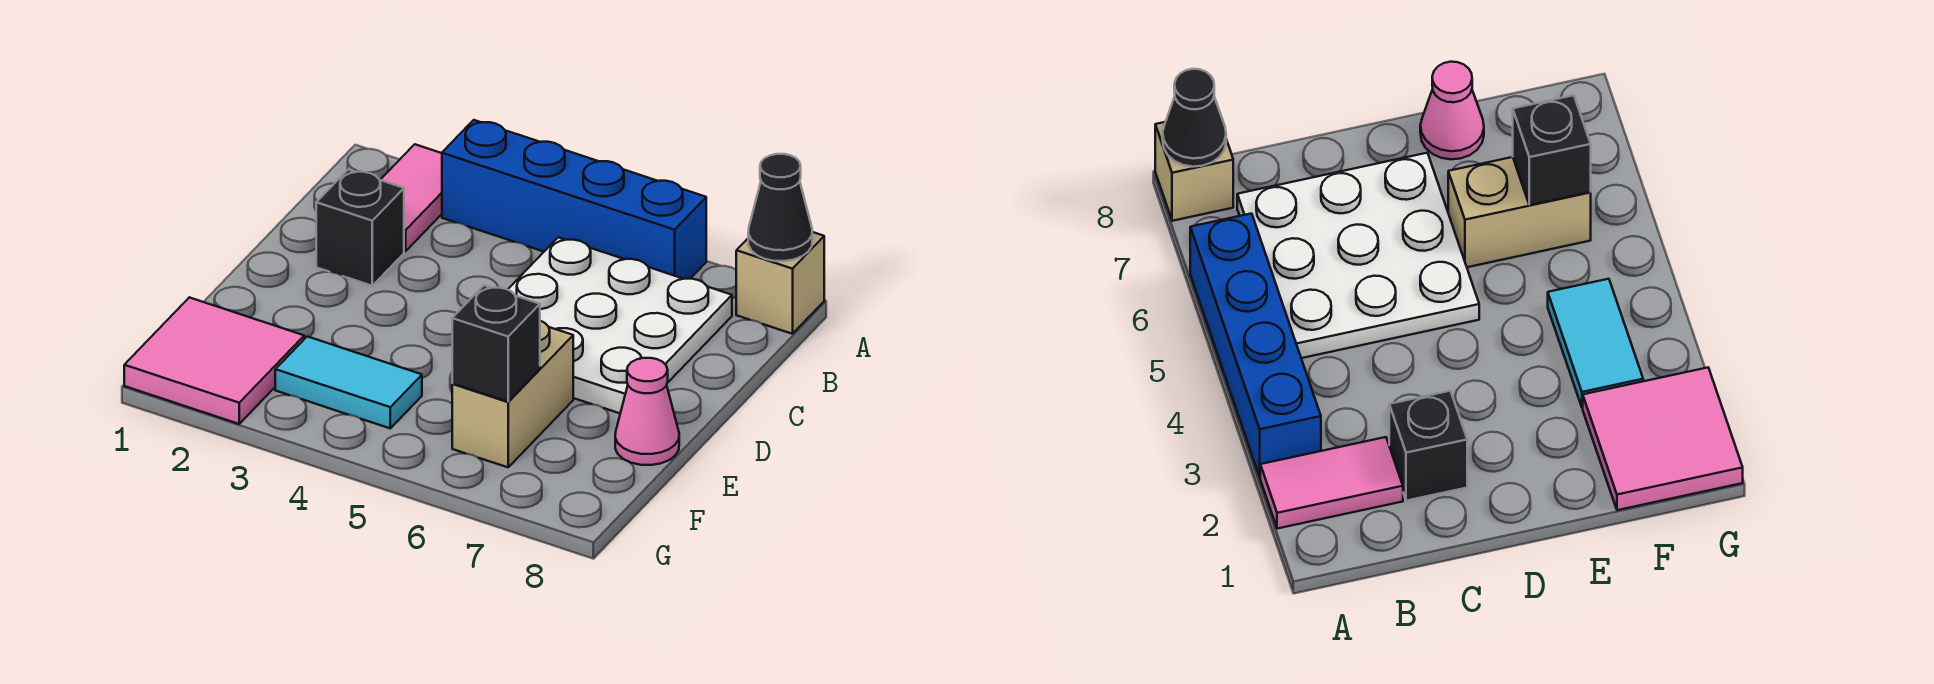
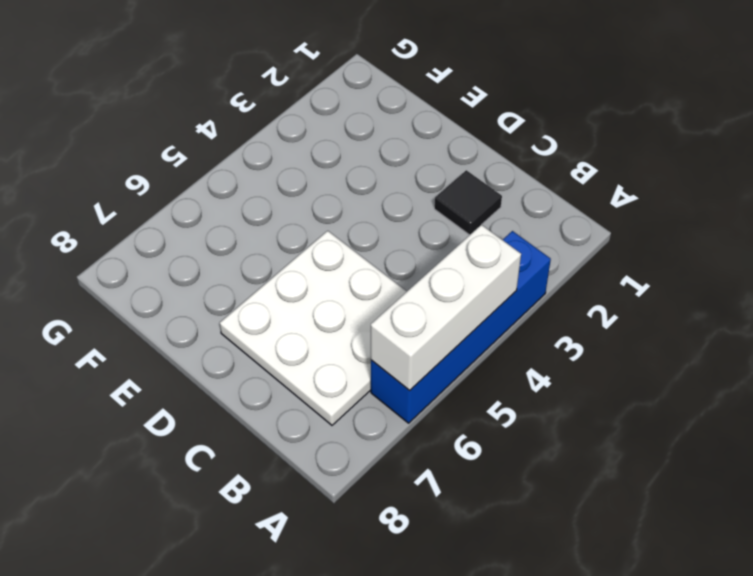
white brick A4:A6 level 2 -> none
black tile C2 level 1 -> black brick C2 level 1
none -> pink tile A2:B2 level 1
none -> tan brick A8 level 1

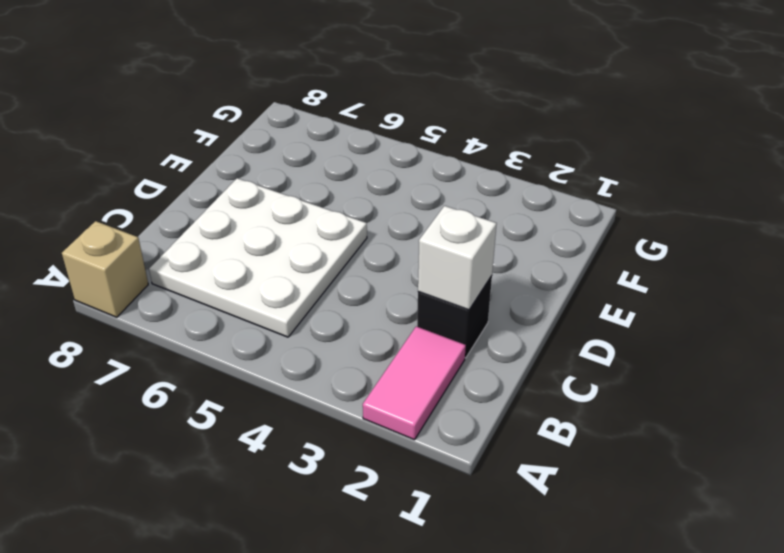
white brick C2 level 2 -> none
none -> blue brick A3:A6 level 1
none -> tan brick E6:F6 level 1

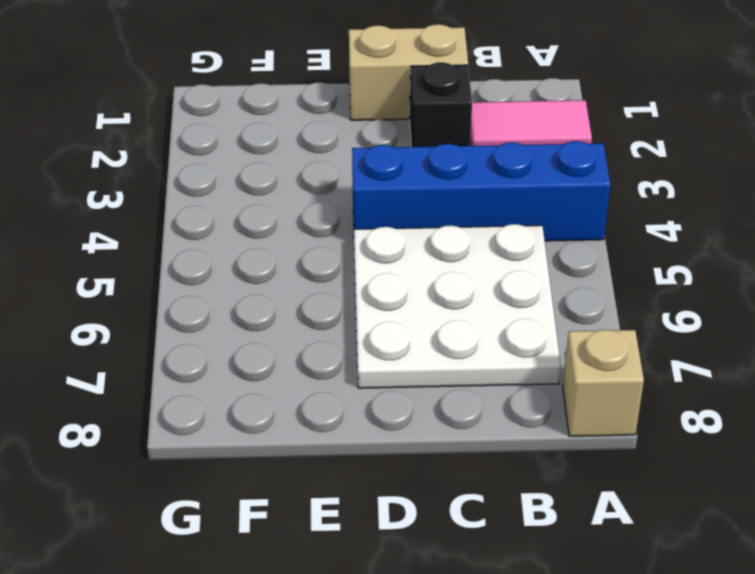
blue brick A4:D4 level 1 -> blue brick A3:A6 level 1
tan brick C1:D1 level 1 -> tan brick E6:F6 level 1
none -> pink cone E8 level 1
none -> pink tile F1:G2 level 1

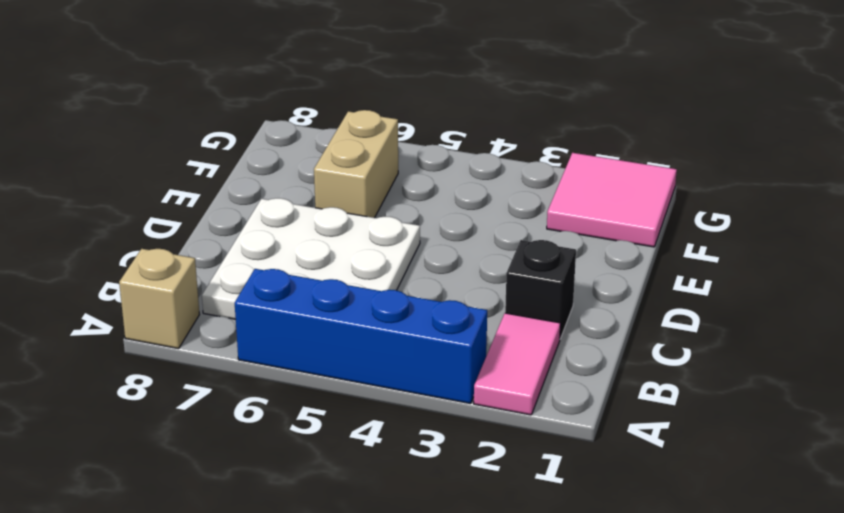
none -> pink cone E8 level 1
none -> cyan tile F3:F4 level 1

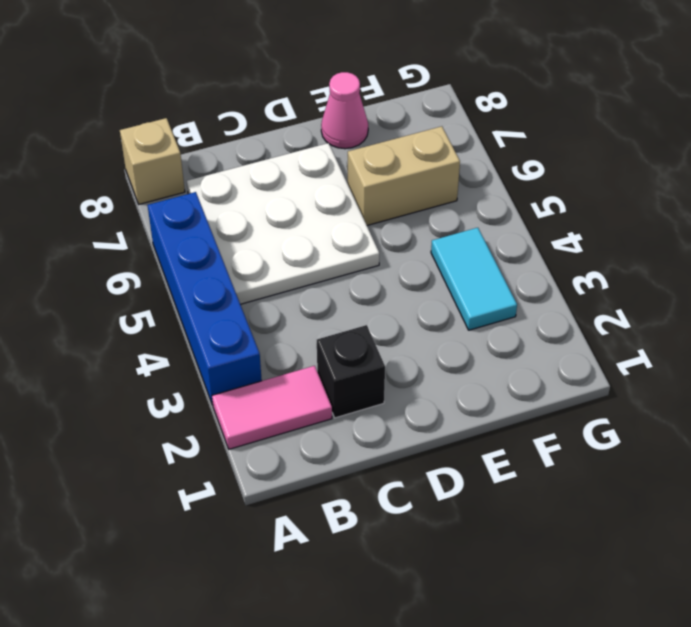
none -> pink tile F1:G2 level 1
none -> black cone A8 level 2

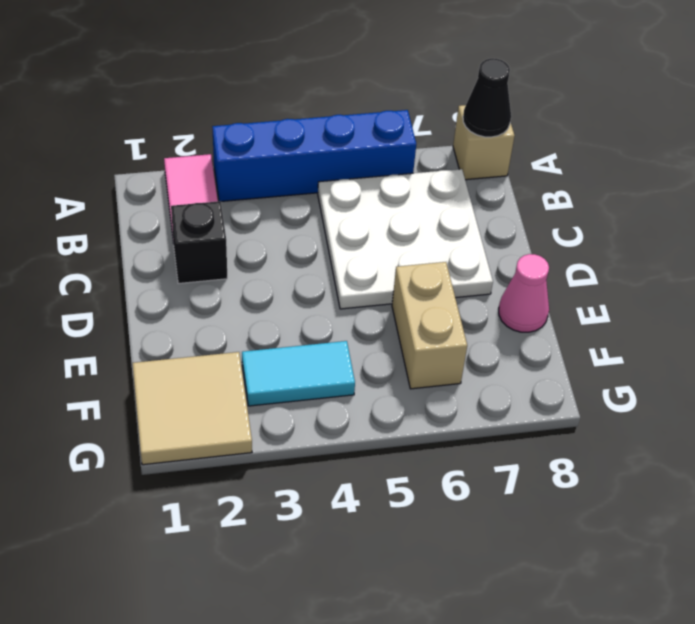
tan tile F1:G2 level 1 -> pink tile F1:G2 level 1
none -> black brick F6 level 2

